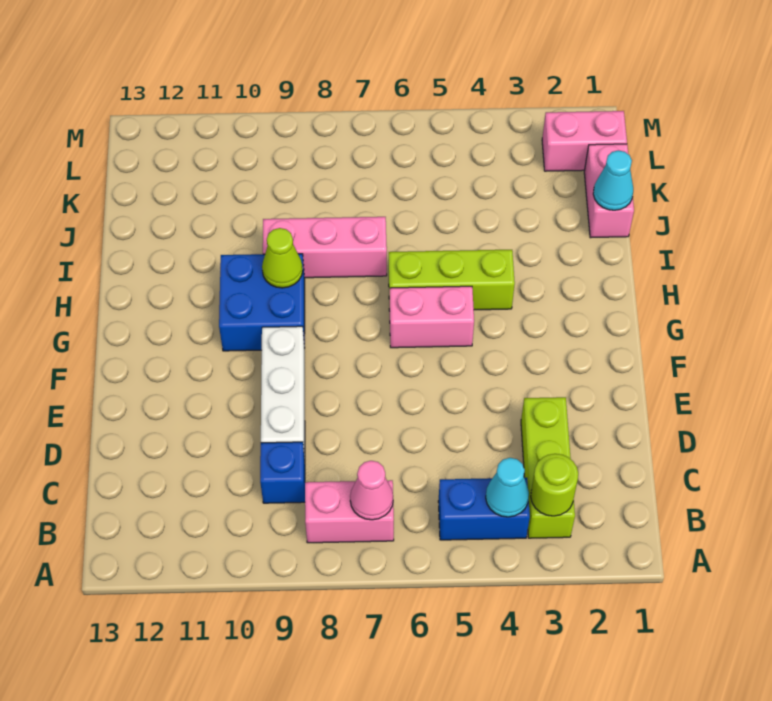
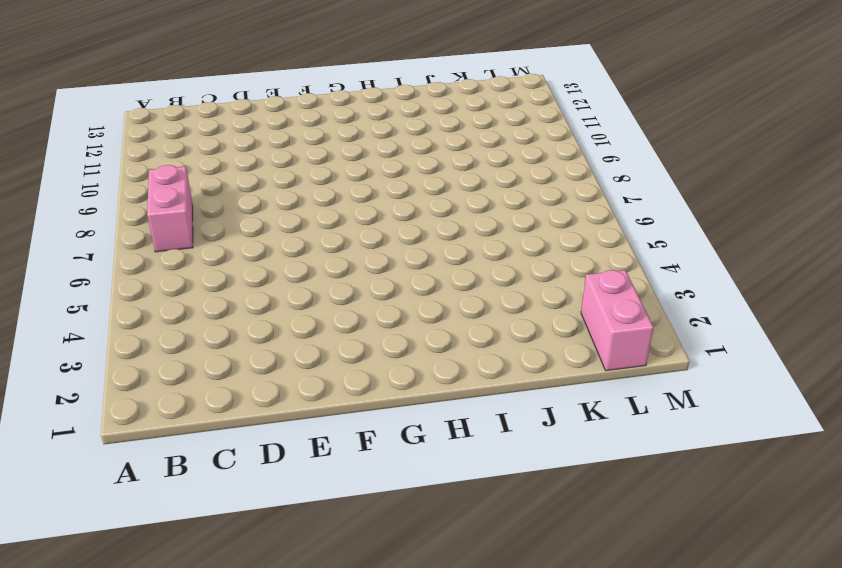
none -> lime brick B3:D3 level 1
none -> blue brick B4:B5 level 1
none -> blue brick C9 level 1

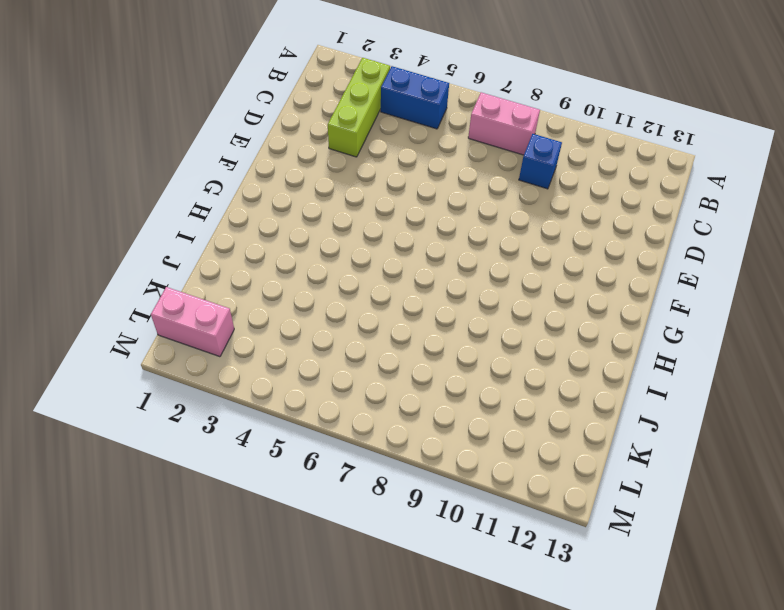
none -> white brick D9:F9 level 1
none -> pink brick G5:G6 level 1
none -> blue brick G9:H10 level 1

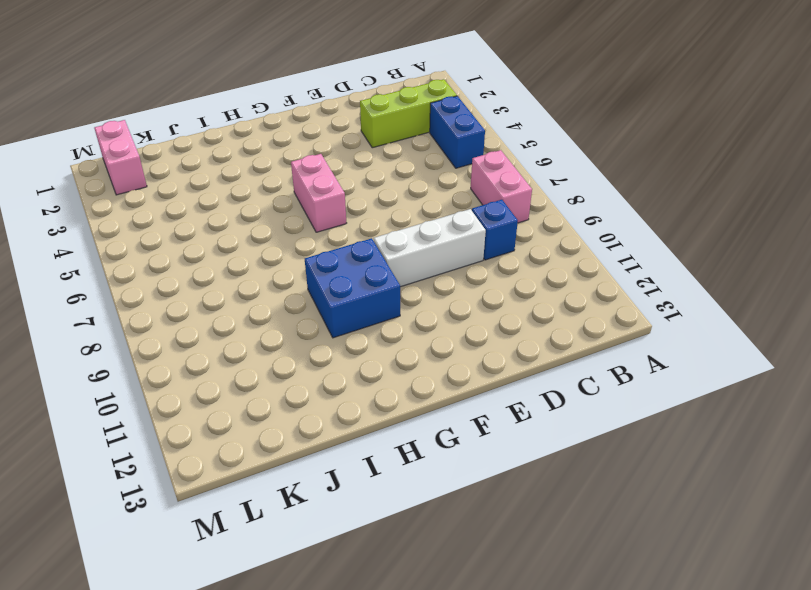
none -> lime brick H4:H6 level 1
none -> pink brick I7:I9 level 1
none -> pink brick J1:K1 level 1

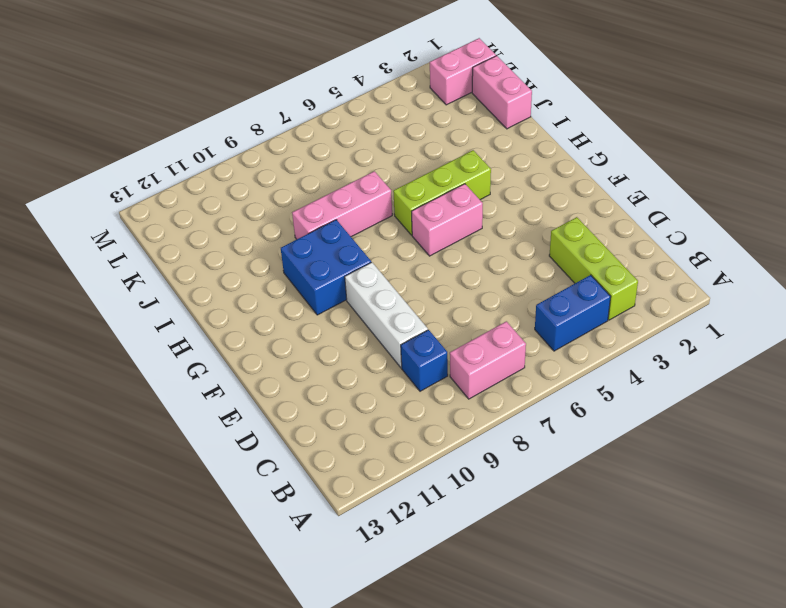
none -> lime round brick B3 level 2
none -> cyan cone B4 level 2
none -> pink cone B7 level 2

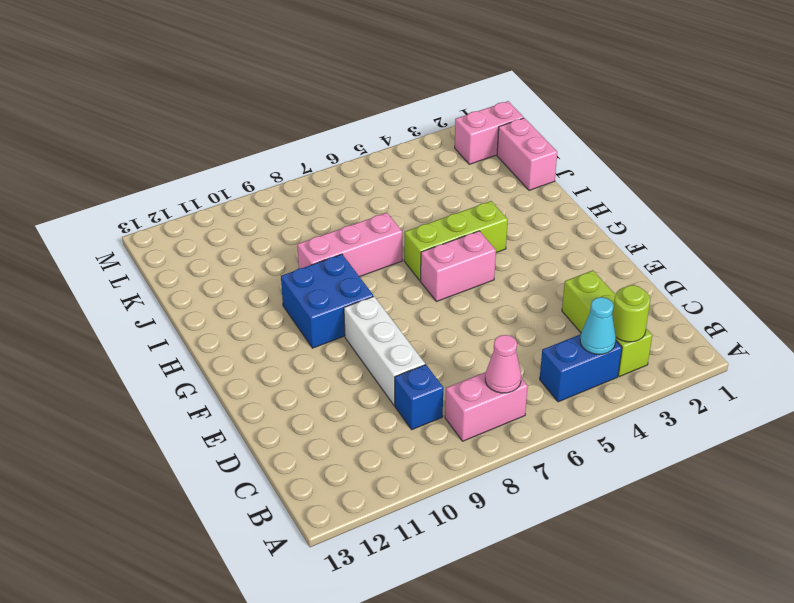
none -> lime cone H9 level 2
none -> cyan cone J1 level 2

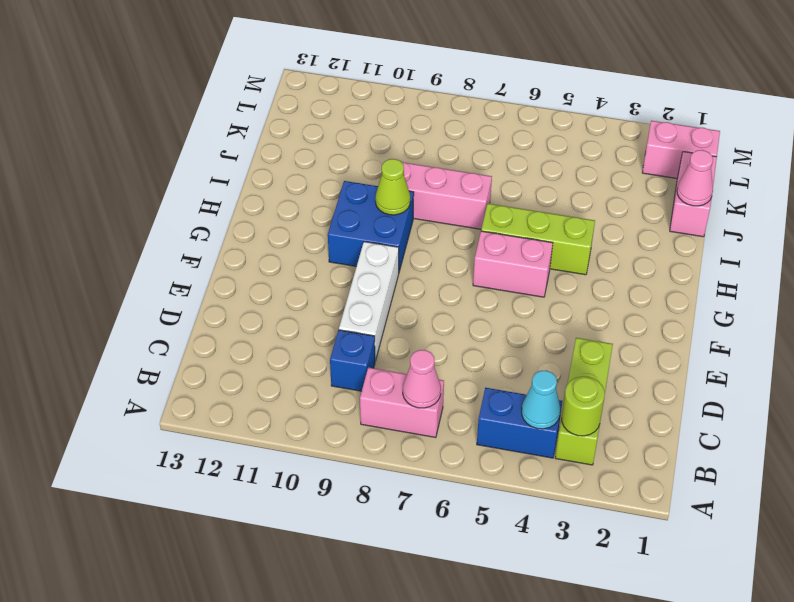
pink cone J1 level 2 -> cyan cone J1 level 2

